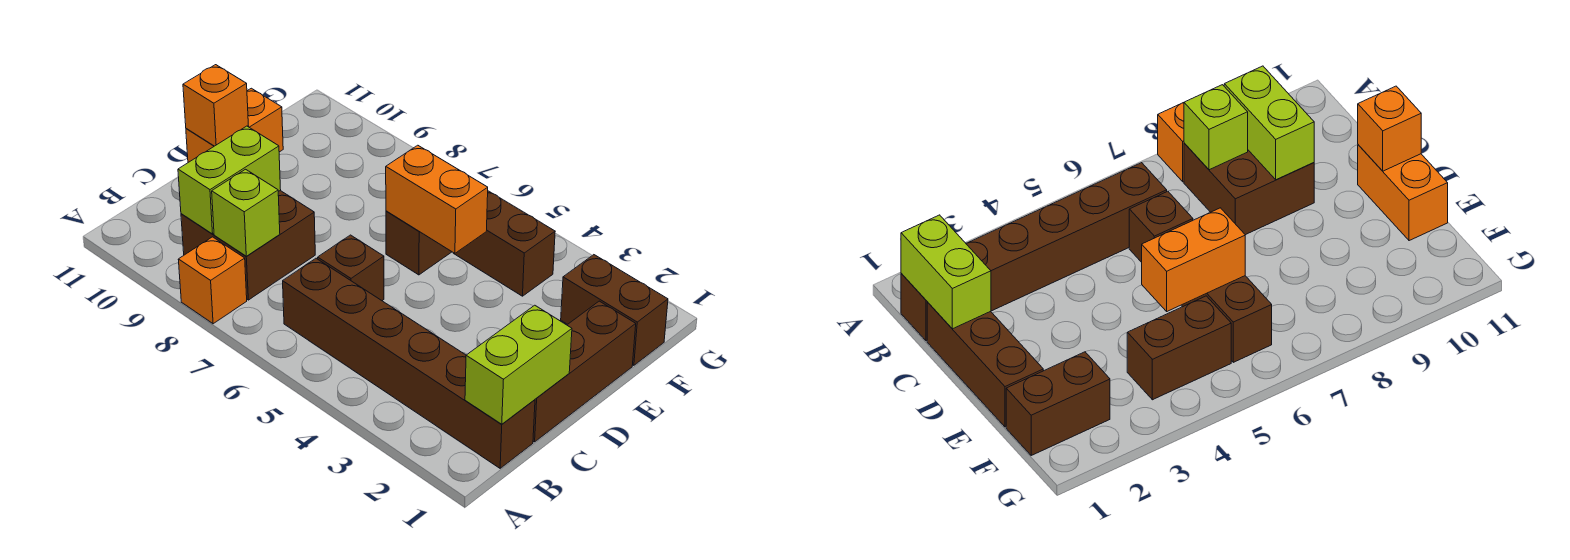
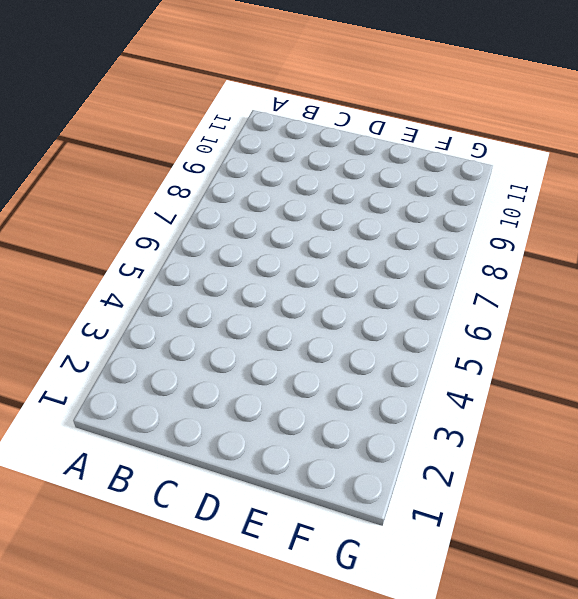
none -> orange brick A8 level 1
none -> brown brick B1:B6 level 1
none -> brown brick B8:C9 level 1

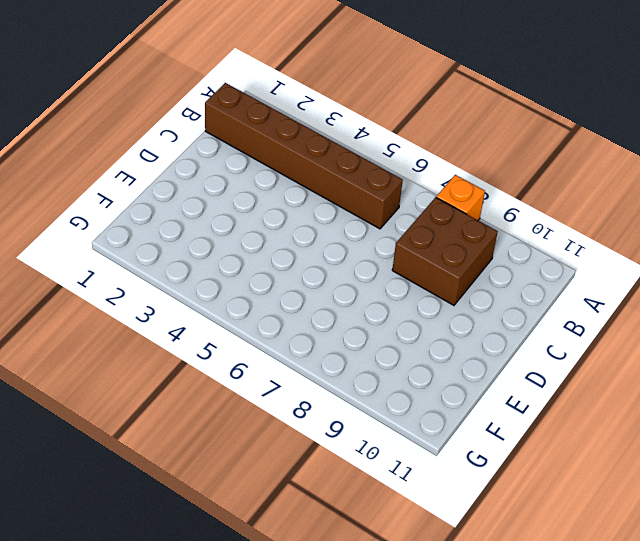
none -> brown brick C1:E1 level 1
none -> brown brick C6 level 1
none -> orange brick D11:E11 level 1

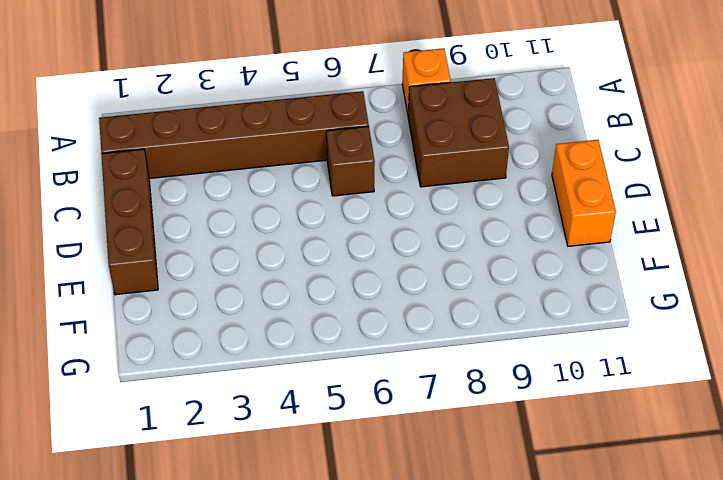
none -> brown brick E6:F6 level 1
none -> brown brick F1:F2 level 1
none -> brown brick F4:F5 level 1

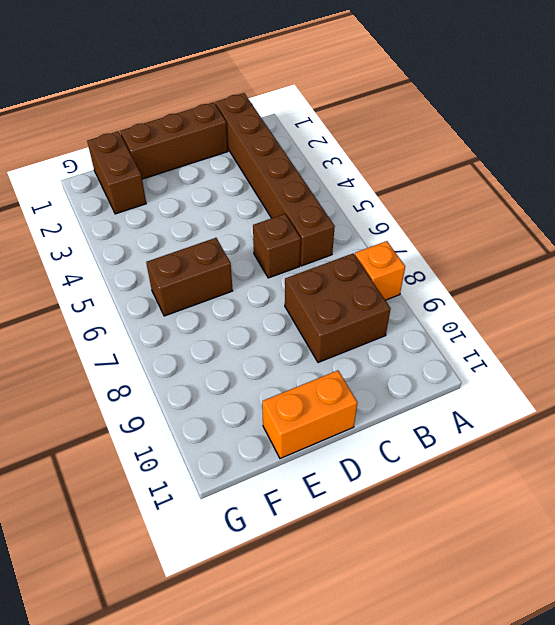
none -> brown brick F4:F5 level 1
none -> lime brick B1:C1 level 2
none -> lime brick B8 level 2

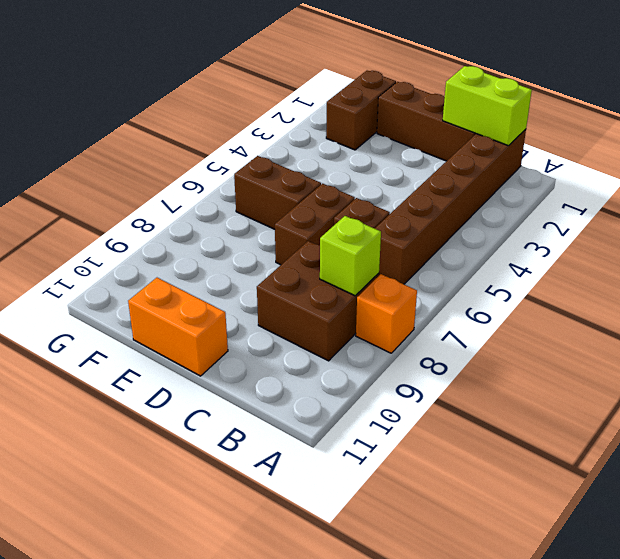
brown brick D6:D7 level 1 -> brown brick F4:F5 level 1
none -> lime brick B9:C9 level 2
none -> orange brick D11 level 2
none -> orange brick E5:E6 level 2

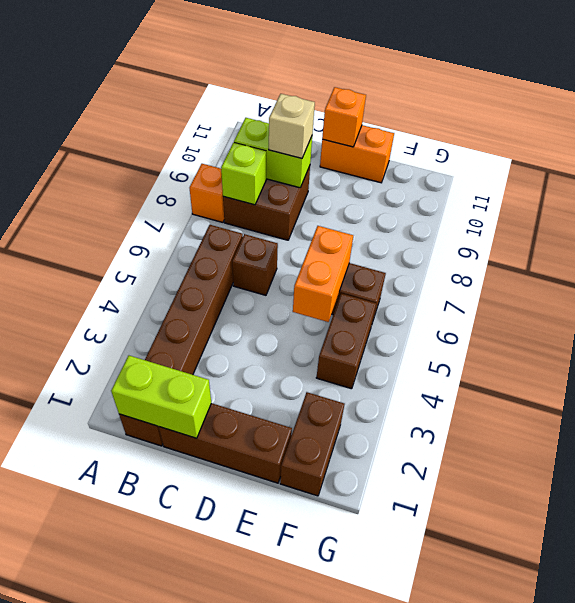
tan brick C9 level 3 -> none

